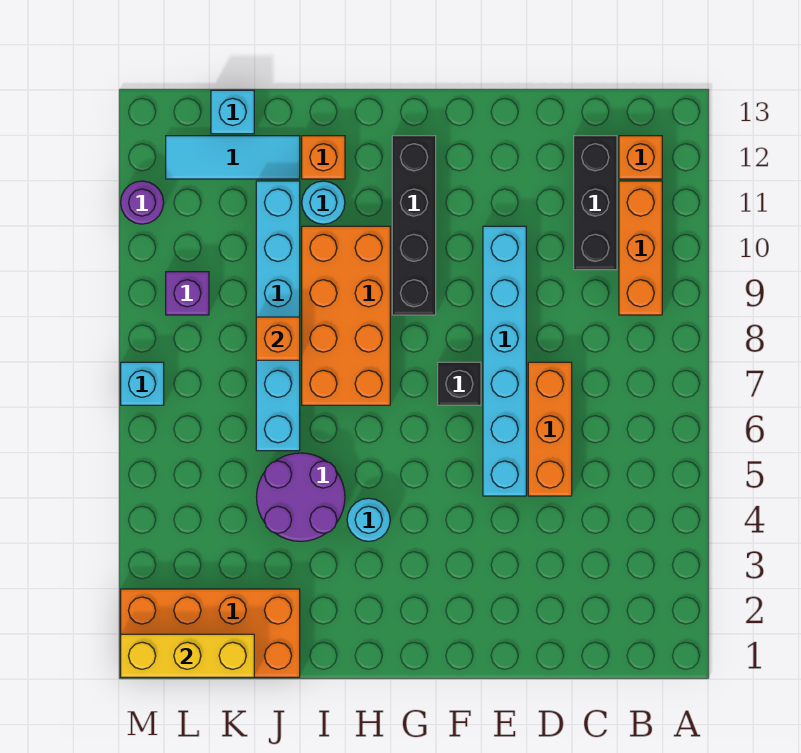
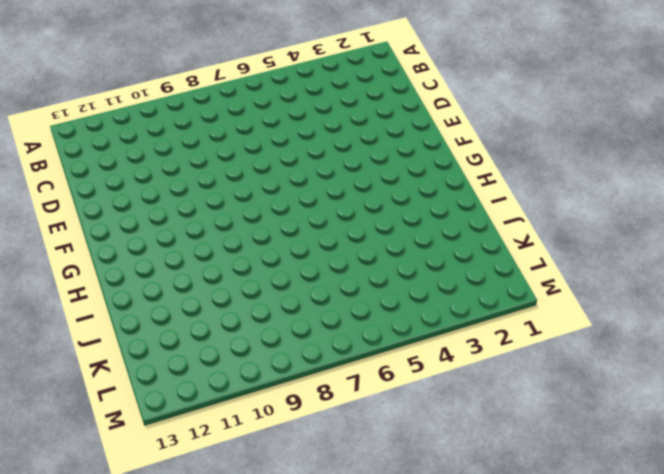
none -> orange brick B9:B11 level 1
none -> orange brick B12 level 1
none -> black brick C10:C12 level 1

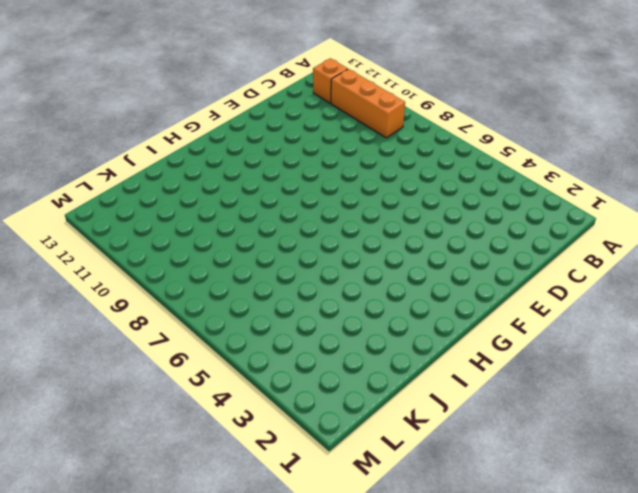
none -> black brick C10:C12 level 1
none -> orange brick D5:D7 level 1
none -> cyan brick E5:E10 level 1

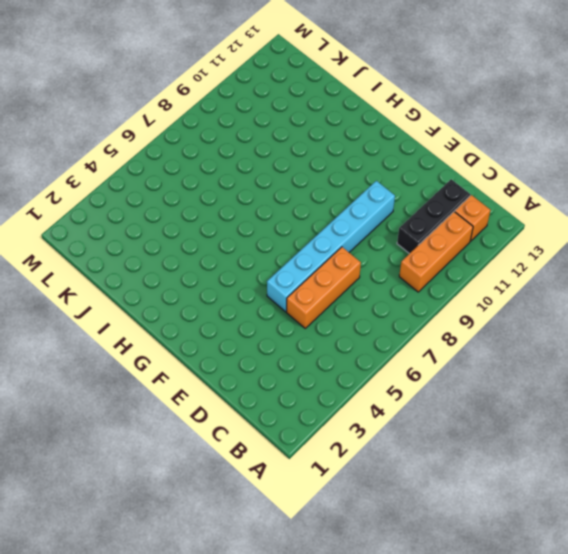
none -> black brick F7 level 1
none -> black brick G9:G12 level 1
none -> cyan round brick H4 level 1

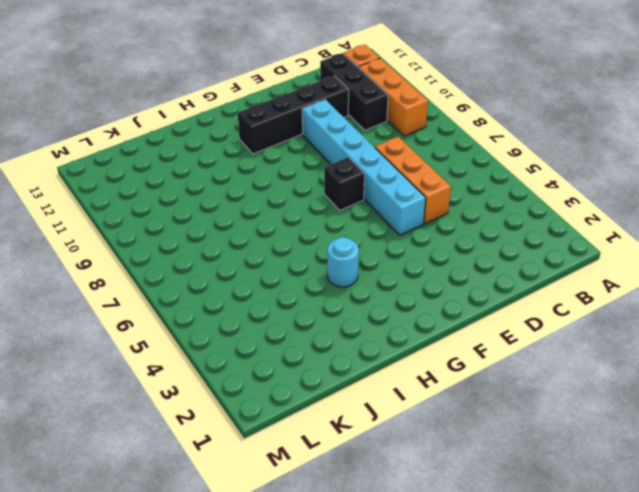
black brick D11:G11 level 1 -> black brick G9:G12 level 1
none -> orange brick H7:I10 level 1
none -> purple round brick I4:J5 level 1
none -> cyan round brick I11 level 1

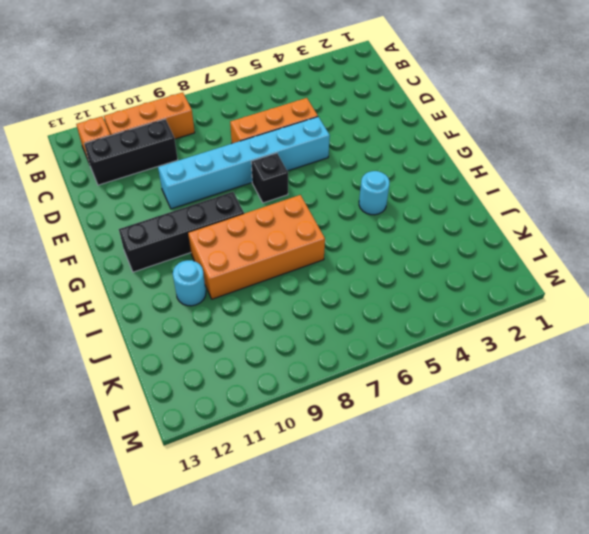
none -> purple round brick I4:J5 level 1
none -> orange brick I12 level 1
none -> orange brick J1:M2 level 1

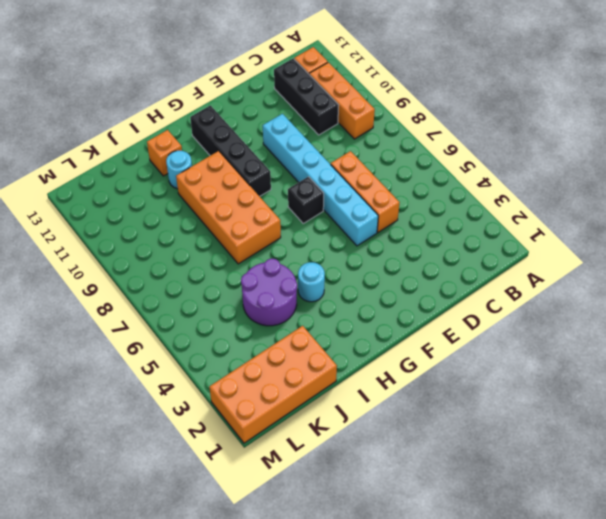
none -> cyan brick J6:J11 level 1
none -> cyan tile J12:L12 level 1
none -> cyan brick K13 level 1

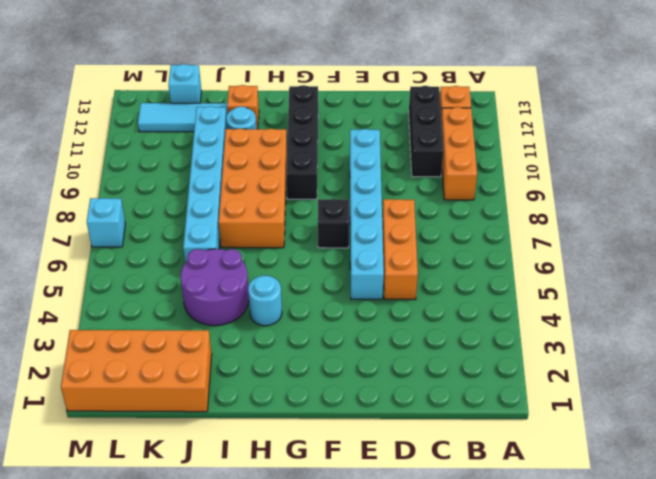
none -> purple brick L9 level 1
none -> purple round brick M11 level 1
none -> orange brick J8 level 2

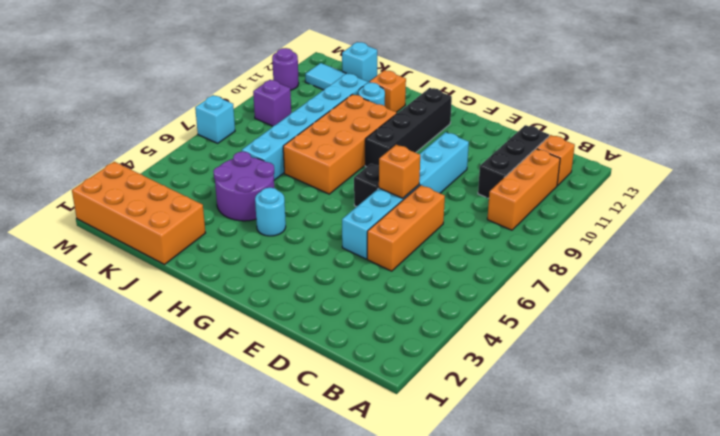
orange brick E7 level 2 -> orange brick J8 level 2
none -> yellow brick K1:M1 level 2

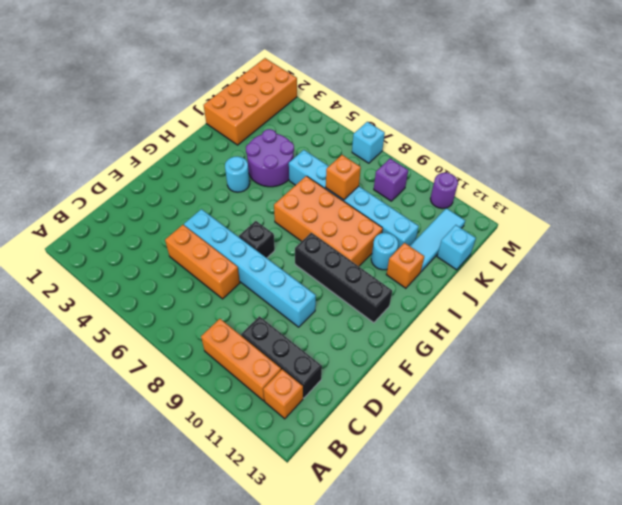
none -> yellow brick K1:M1 level 2

